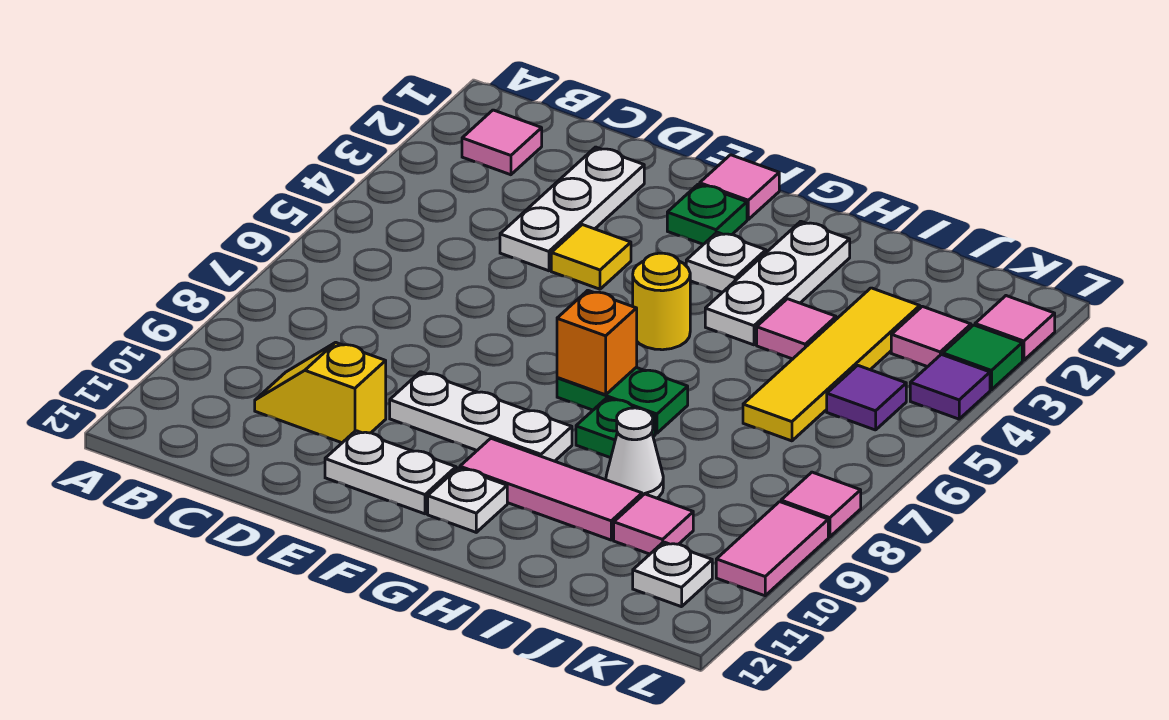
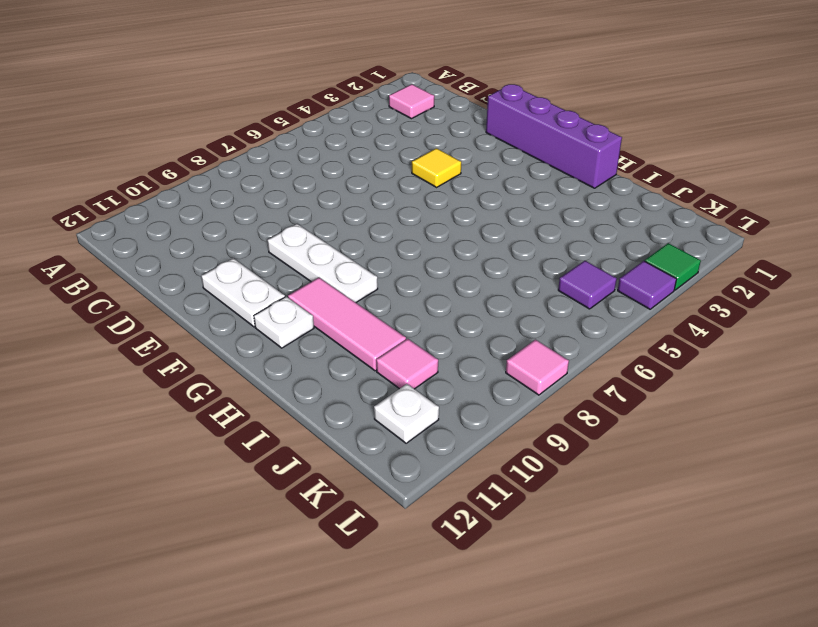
purple brick E1:H1 level 1 -> pink tile F1 level 1
none -> yellow slope C10:D10 level 1 top D
none -> white plate D2:D4 level 1
none -> green plate F2 level 1

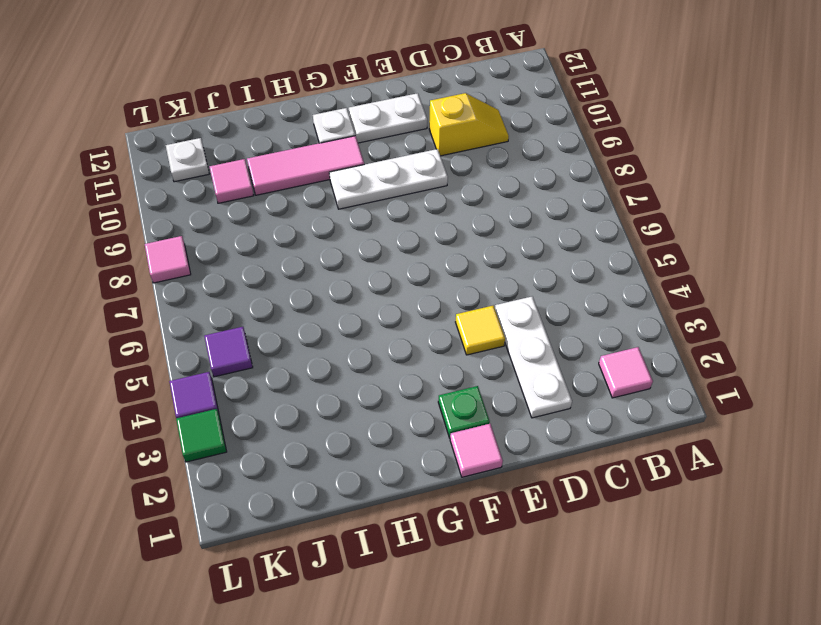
none -> white plate G3 level 1
none -> yellow round brick G5 level 1
none -> green plate G7:H7 level 1

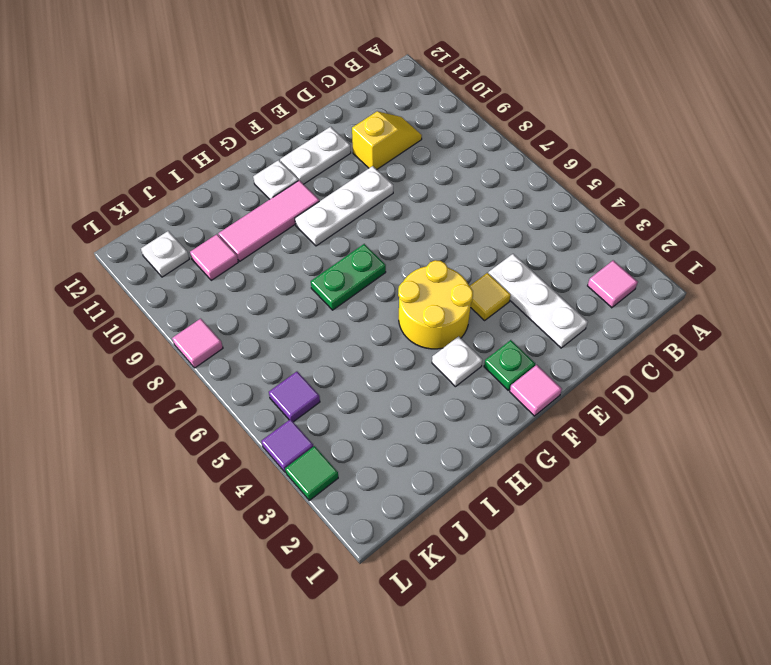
yellow round brick F4:G5 level 1 -> yellow round brick G5 level 1
none -> white plate H2:H4 level 1
none -> green plate H8 level 1
none -> pink tile I4 level 1

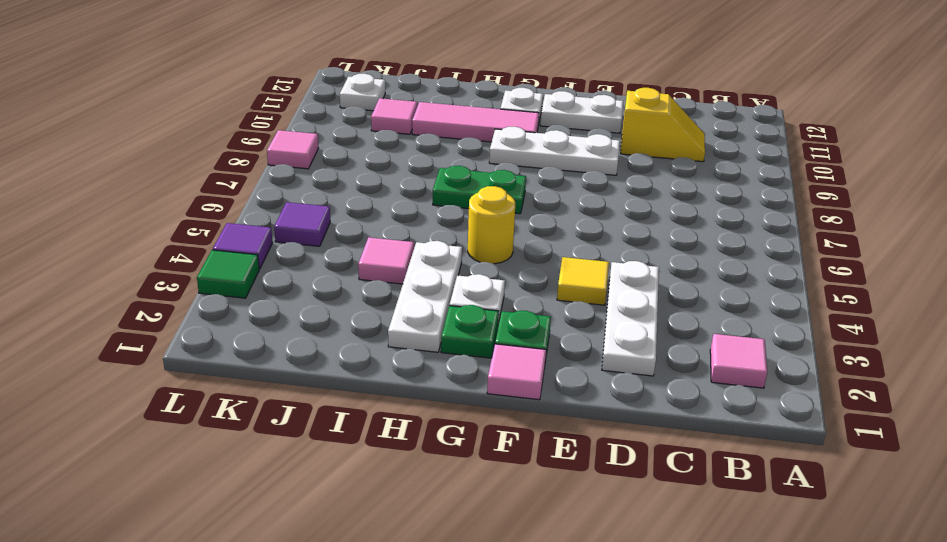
green plate G2 level 1 -> green plate H8 level 1
none -> white cone I9 level 1
none -> yellow tile J3:J6 level 1
none -> pink tile K3 level 1

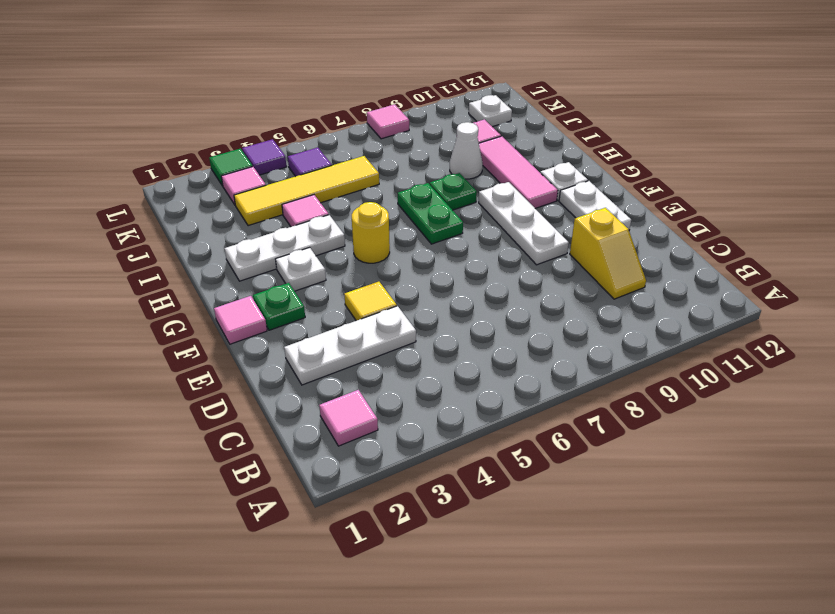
none -> pink tile L2 level 1
none -> pink tile L9:L10 level 1
none -> orange brick G7 level 2

